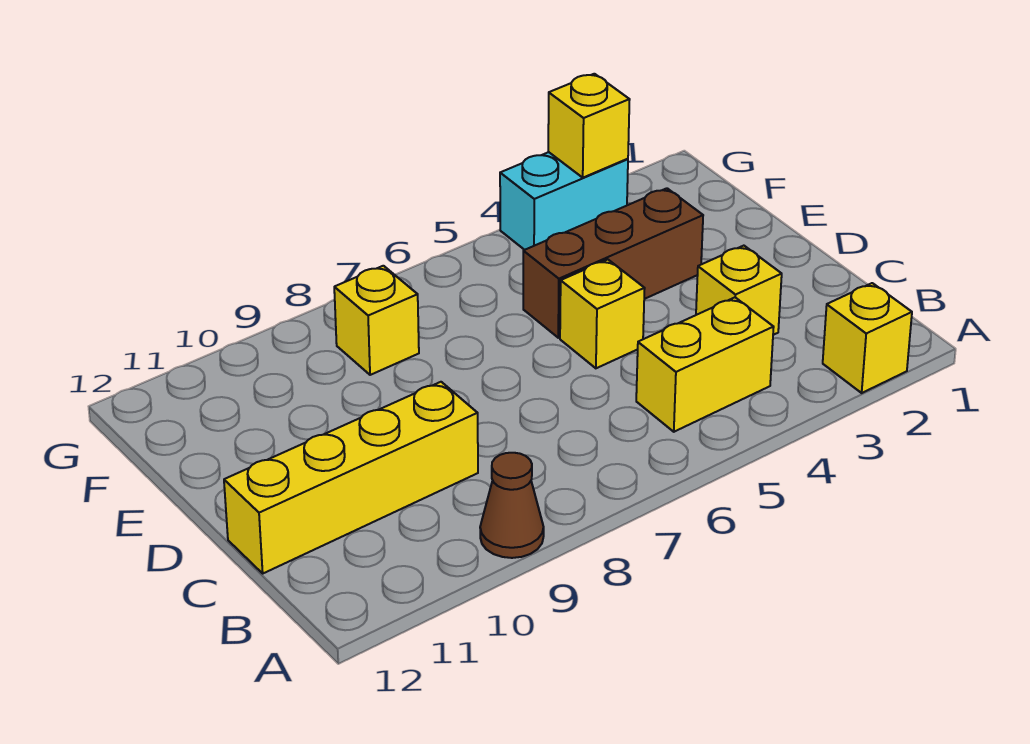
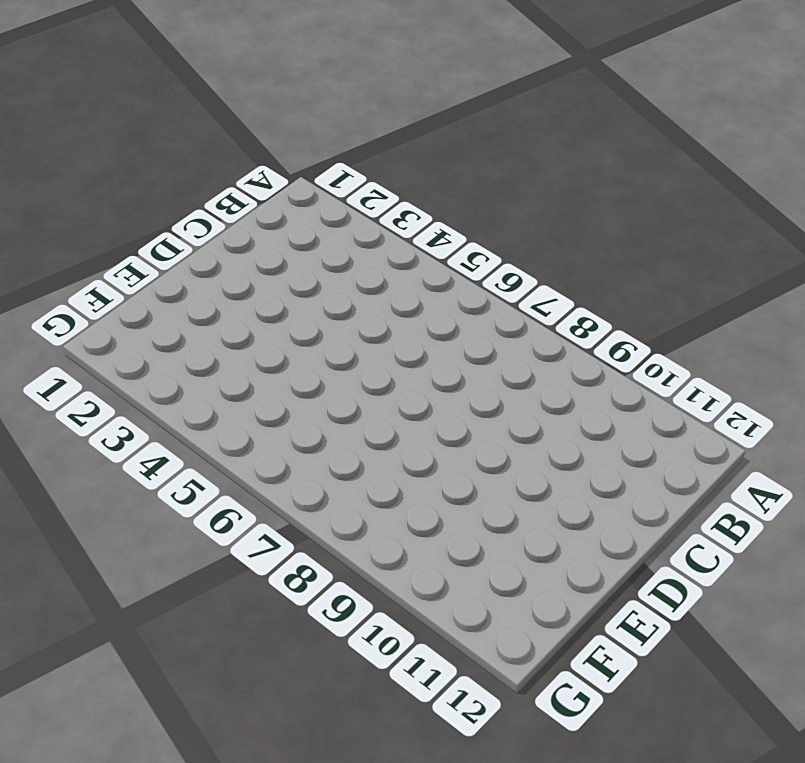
none -> yellow brick A2 level 1
none -> brown cone A9 level 1

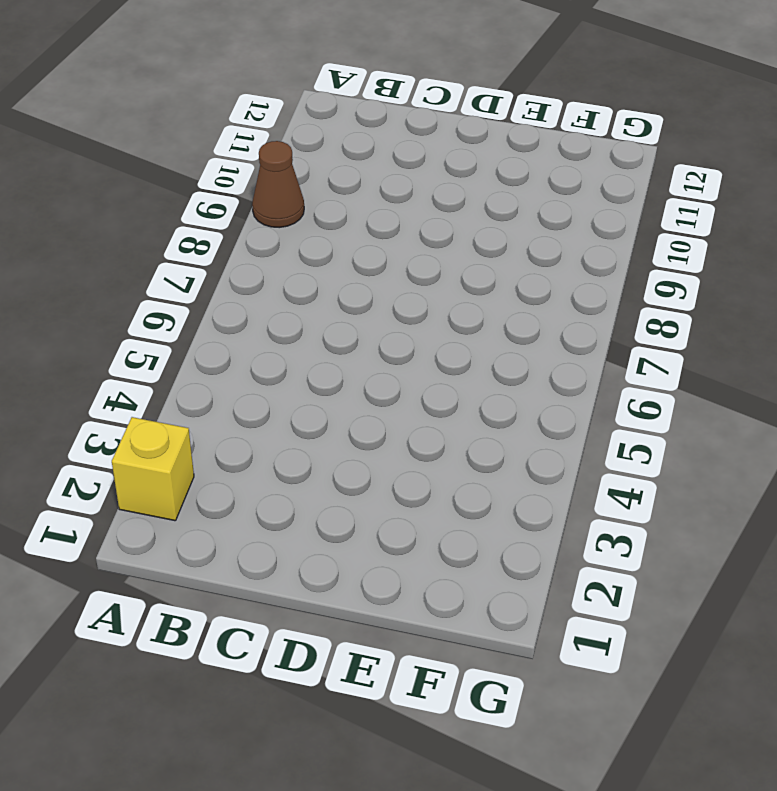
none -> yellow brick B4:B5 level 1
none -> yellow brick C3 level 1

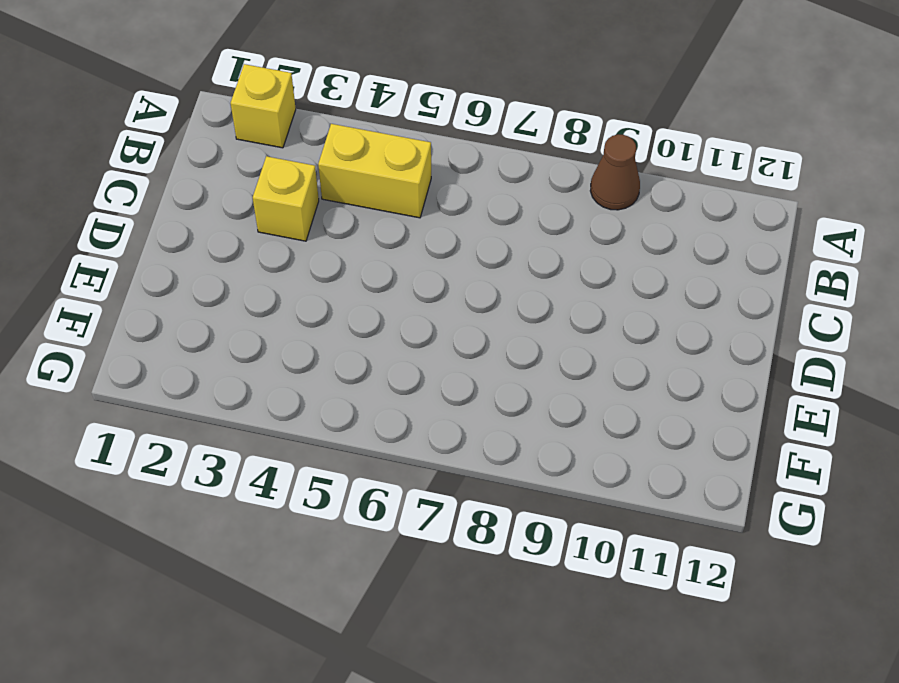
none -> yellow brick C9:C12 level 1
none -> yellow brick D5 level 1

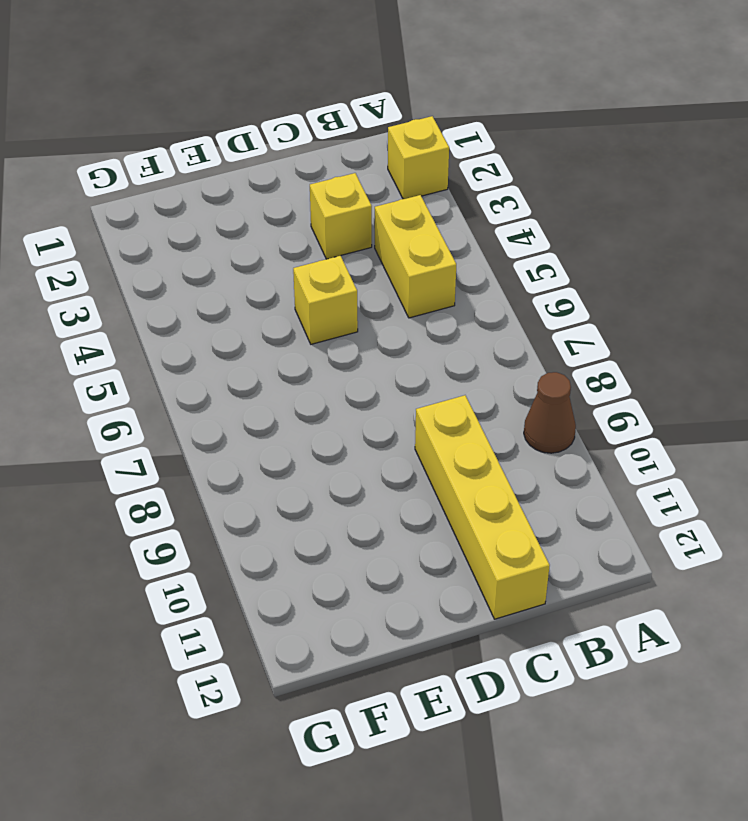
none -> brown brick E3:E5 level 1
none -> yellow brick F8 level 1

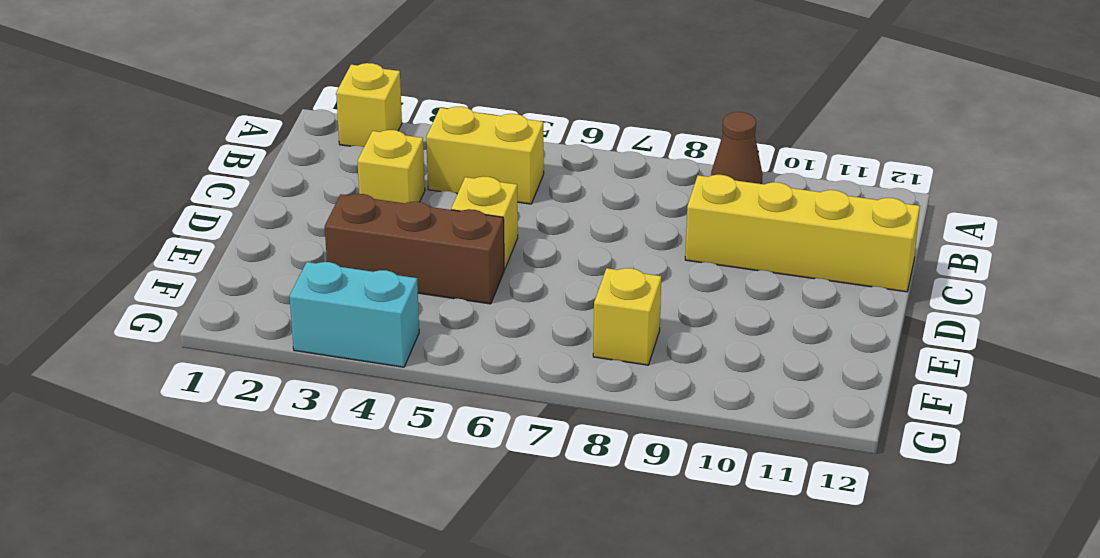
none -> yellow brick G3 level 2

